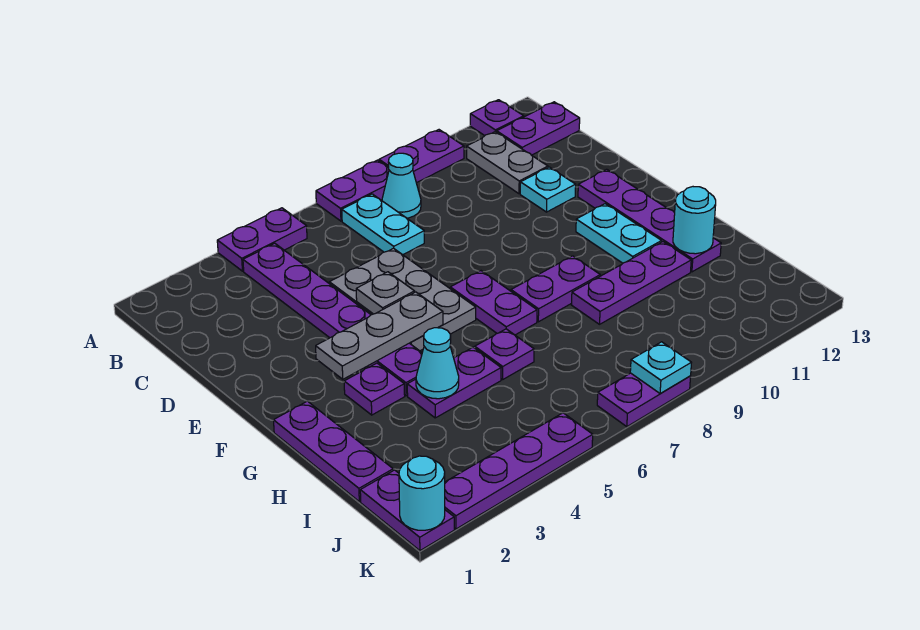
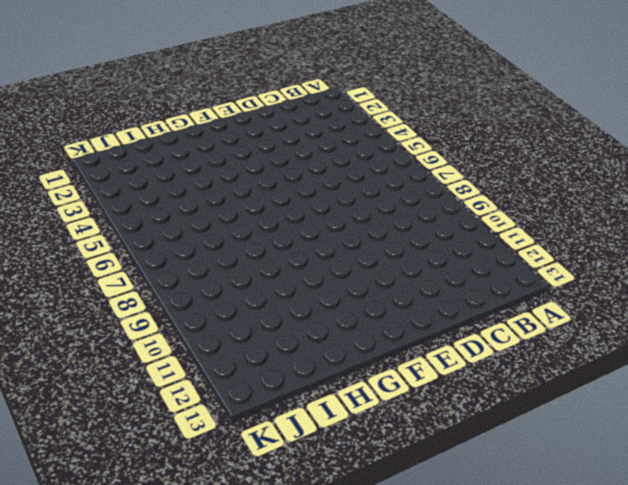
none -> purple plate A4:A5 level 1
none -> purple plate A7:A8 level 1
none -> purple plate A9:A10 level 1

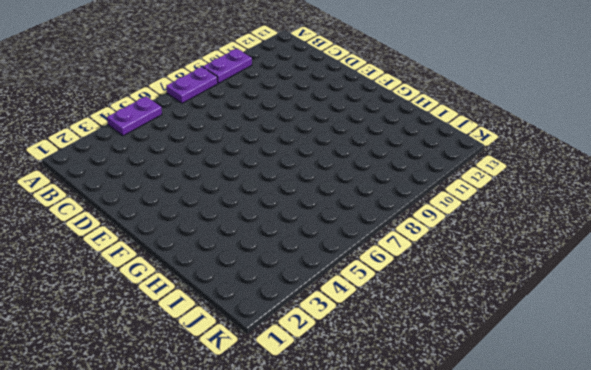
none -> purple plate A12 level 1
none -> purple plate B4:G4 level 1
none -> cyan plate B7:C7 level 1

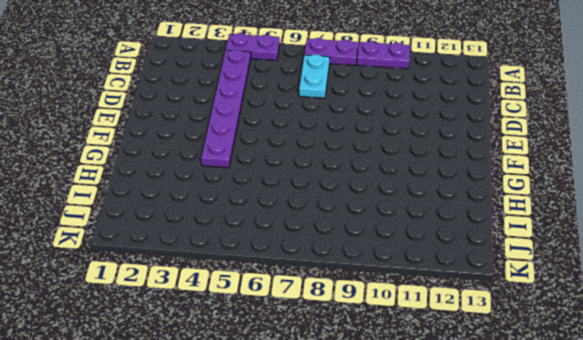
none -> purple plate A12 level 1
none -> cyan cone B8 level 1
none -> grey plate B11:C11 level 1

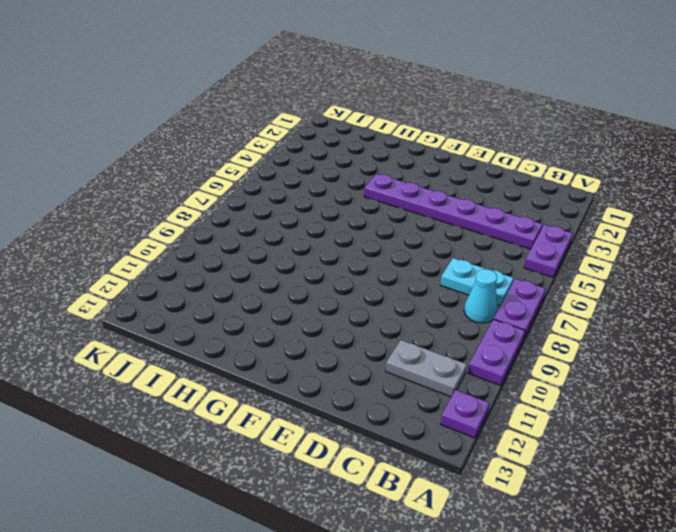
none -> purple plate B12:B13 level 1
none -> grey plate D5:F6 level 1
none -> cyan plate D11 level 1

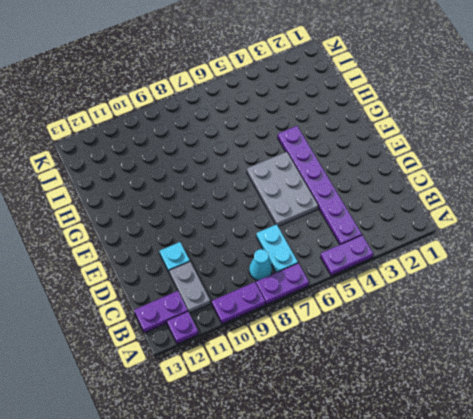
none -> purple plate E12:H12 level 1
none -> purple plate F7:G7 level 1
none -> cyan plate F11:G11 level 1

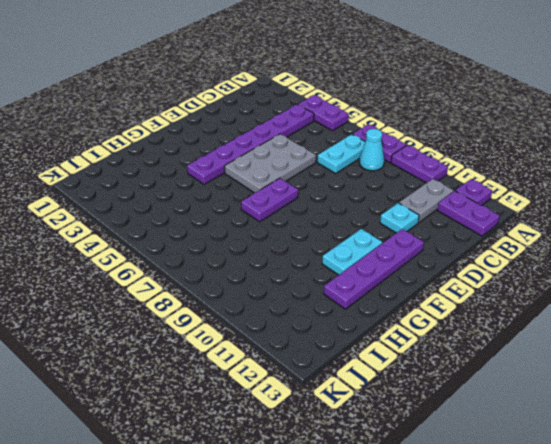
none -> purple plate G1:I1 level 1
none -> purple plate G3 level 1
none -> purple plate G8:G9 level 1

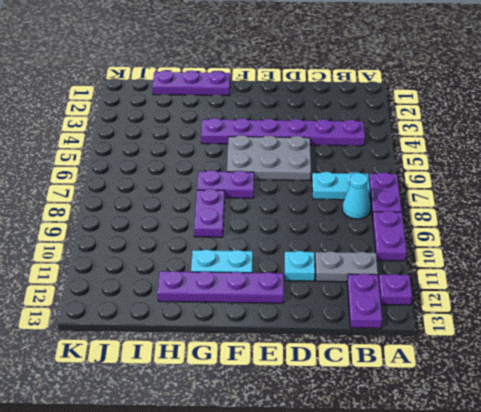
none -> purple plate A4:A5 level 1
none -> purple plate G3 level 1
none -> purple plate H4:H5 level 1

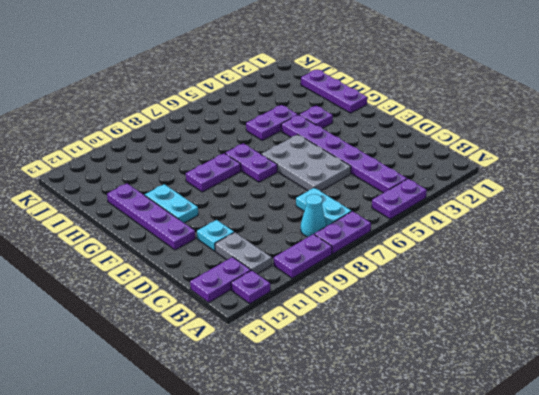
none -> purple plate H6 level 1
none -> purple plate H9:H11 level 1
none -> purple plate J1:K1 level 1

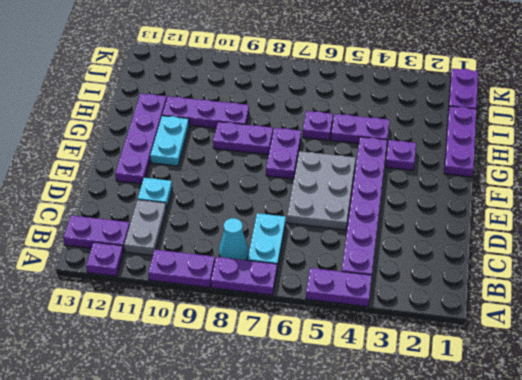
none -> purple plate K2:K5 level 1
none -> purple plate K7:K8 level 1
none -> grey plate E5 level 2

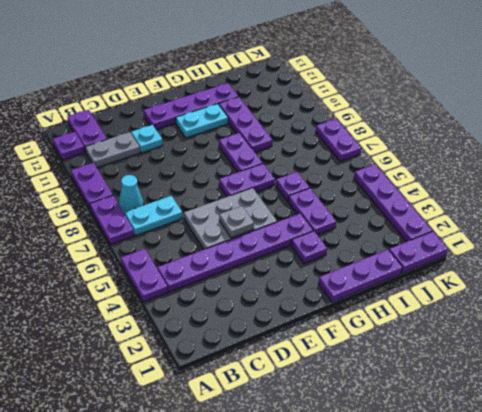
none -> grey plate F3:F5 level 2
none -> cyan cone H4 level 2
none -> cyan round brick H12 level 2

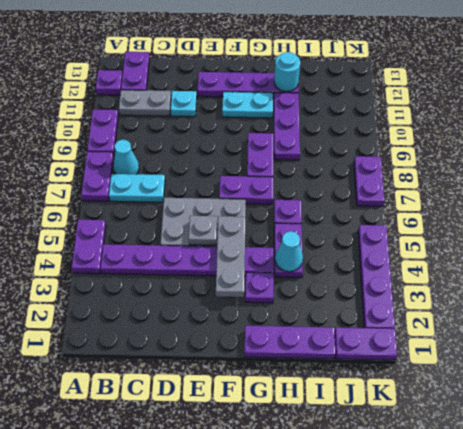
none -> cyan round brick K1 level 2
none -> cyan plate K8 level 2

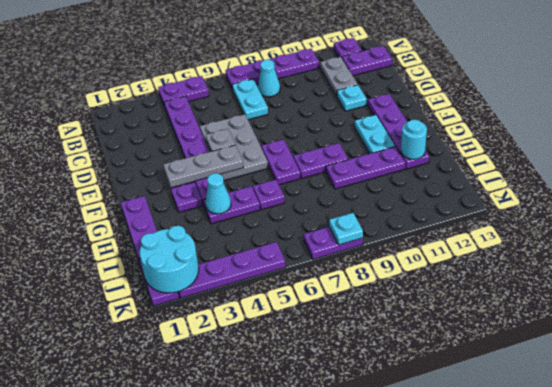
cyan round brick J1:K2 level 2 -> cyan round brick K1 level 2

